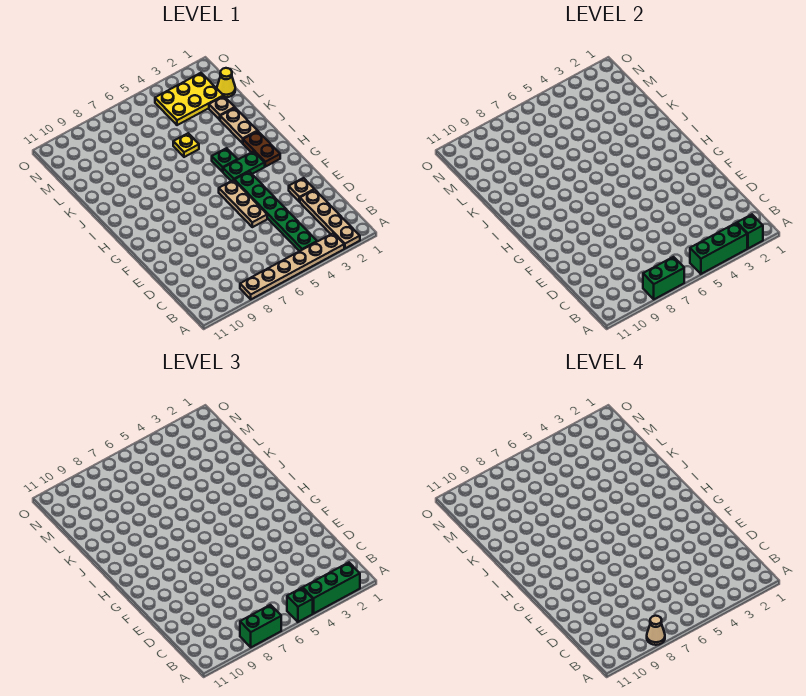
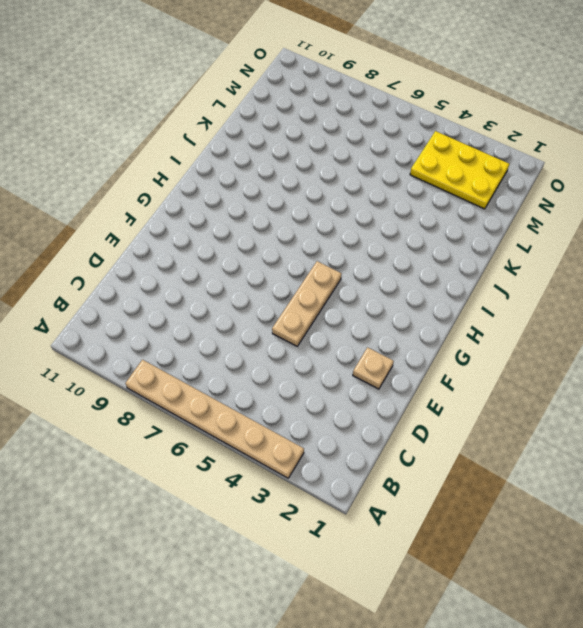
none -> tan plate A2:D2 level 1
none -> green plate B4:G4 level 1
none -> brown plate H2:I2 level 1

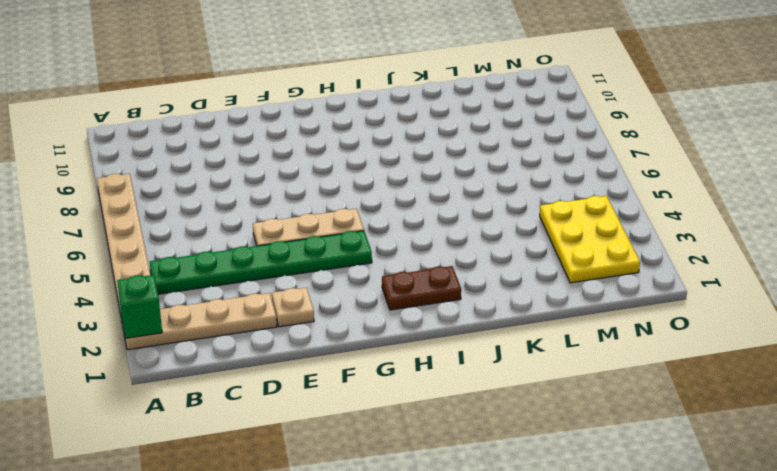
none -> green plate H3:H4 level 1
none -> green plate I4 level 1
none -> tan plate J2:K2 level 1

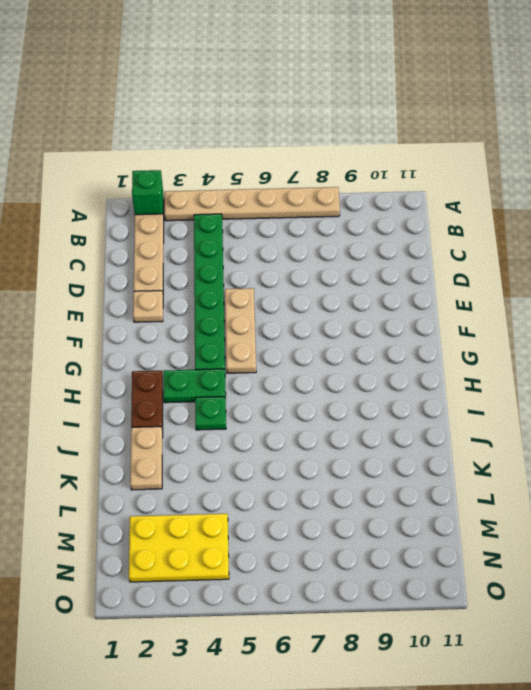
none -> yellow plate K5 level 1
none -> tan plate L2 level 1
none -> yellow cone M1 level 1

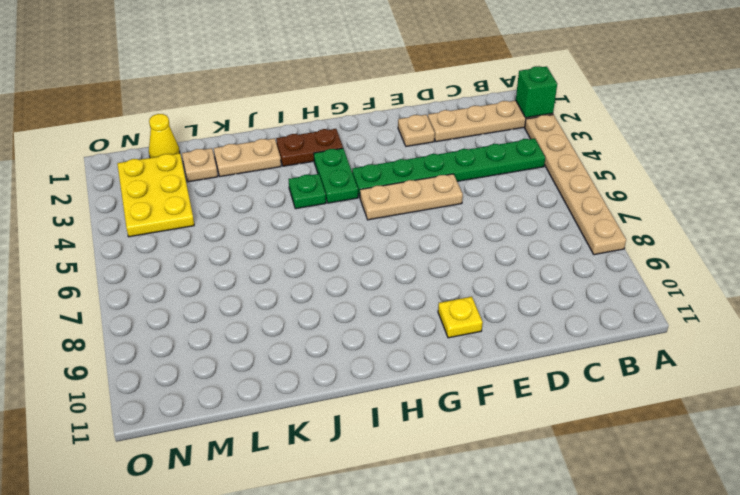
yellow plate F10 level 1 -> yellow plate K5 level 1
none -> green brick A3:A5 level 2
none -> green brick A7:A8 level 2
none -> green brick A2:A4 level 3

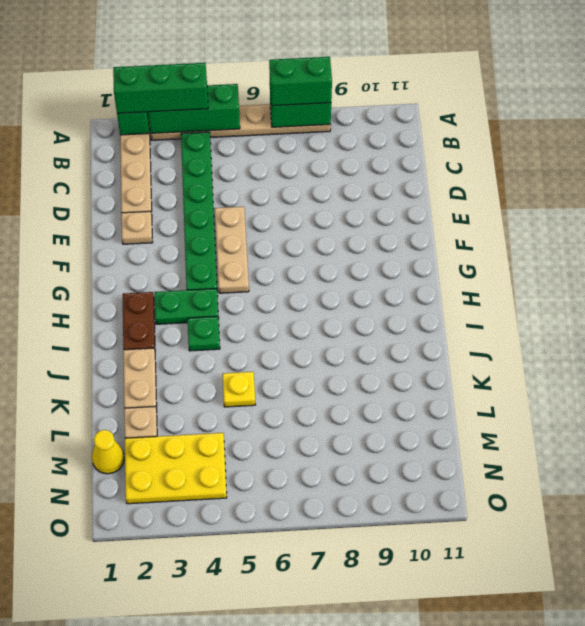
none -> green brick A5 level 3
none -> tan cone A8 level 4

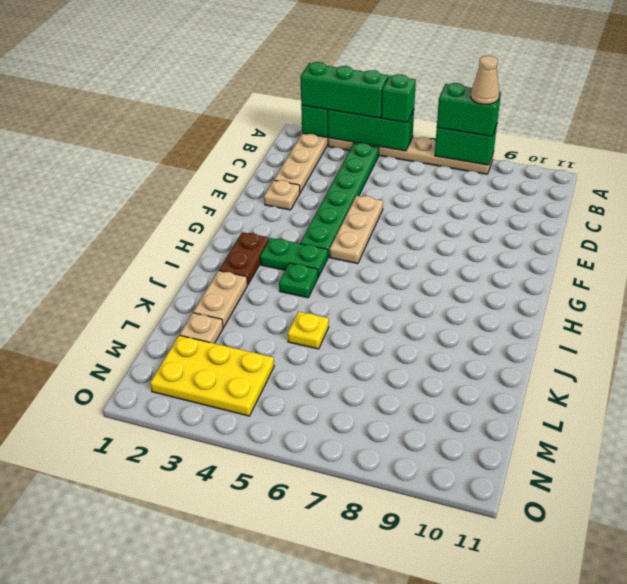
none -> yellow cone M1 level 1

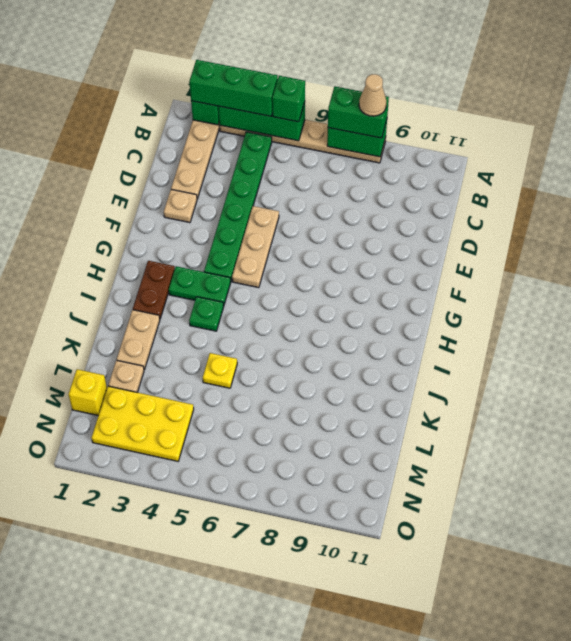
yellow brick M1 level 1 -> yellow cone M1 level 1

